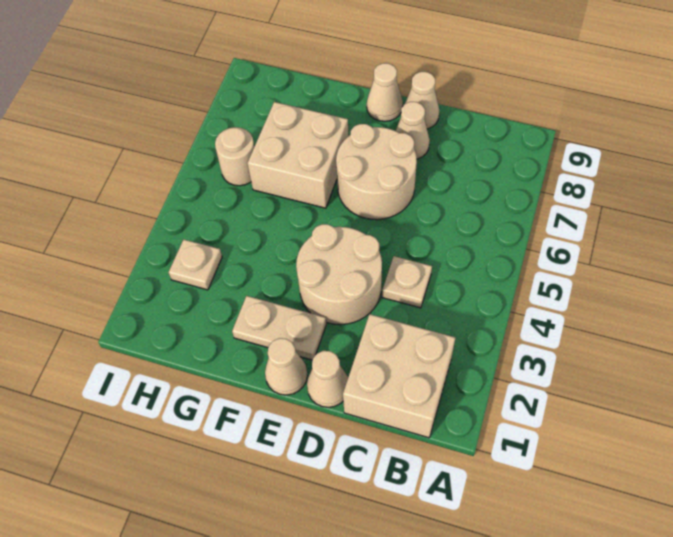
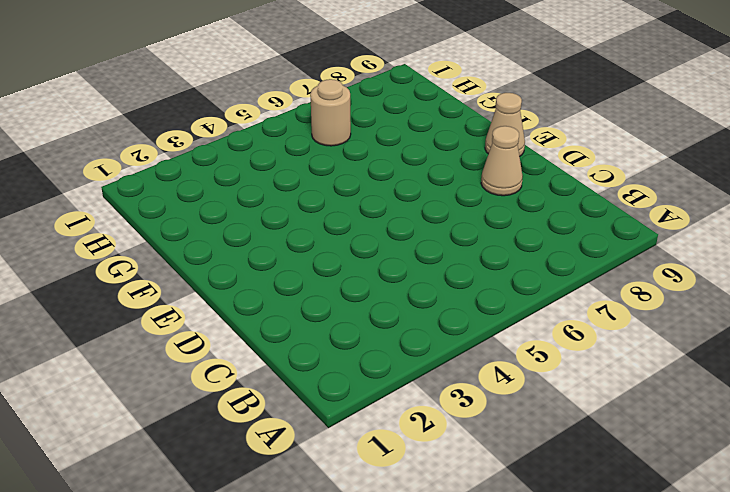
none -> tan brick B1:C2 level 1
none -> tan plate C4 level 1
none -> tan cone D1 level 1

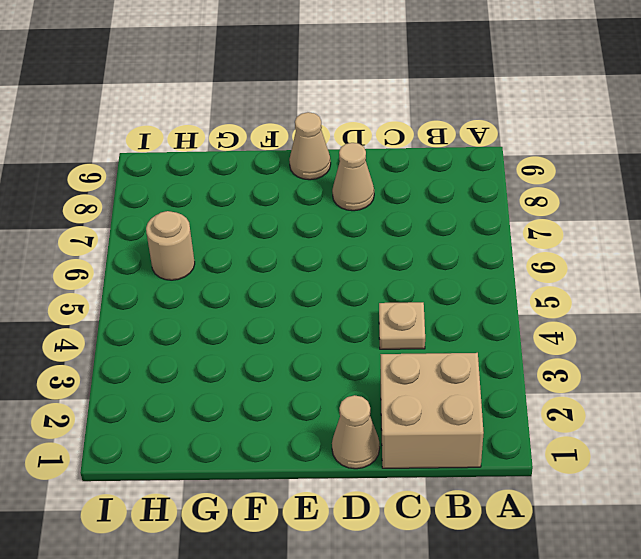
none -> tan round brick D3:E4 level 1
none -> tan round brick D6:E7 level 1
none -> tan cone D9 level 1

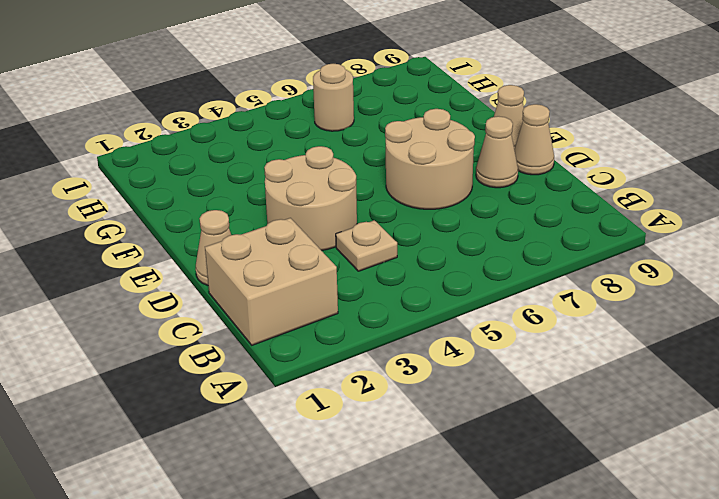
none -> tan cone E1 level 1
none -> tan plate E2:F2 level 1
none -> tan brick F6:G7 level 1

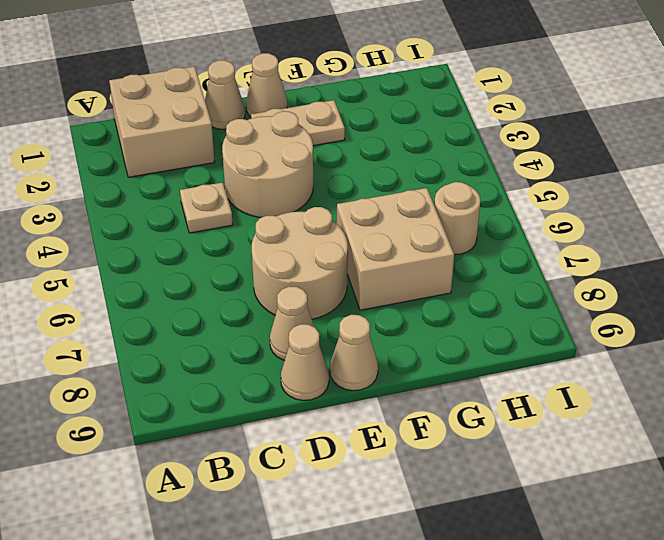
none -> tan plate H3 level 1

